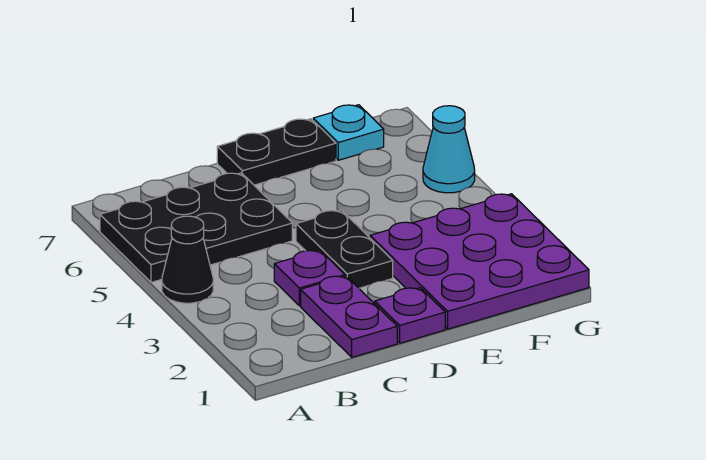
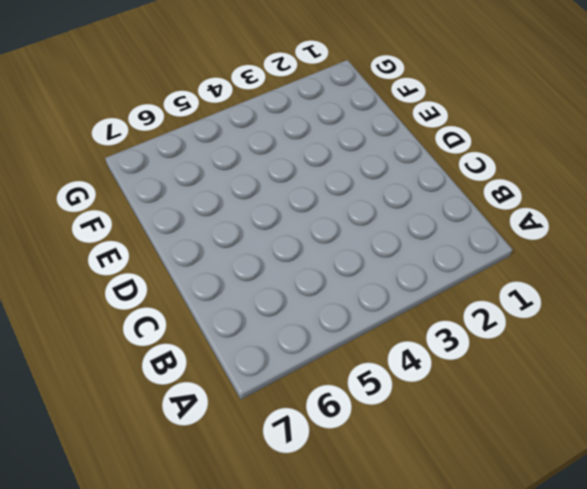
none -> black cone A4 level 1
none -> black plate A5:C6 level 1

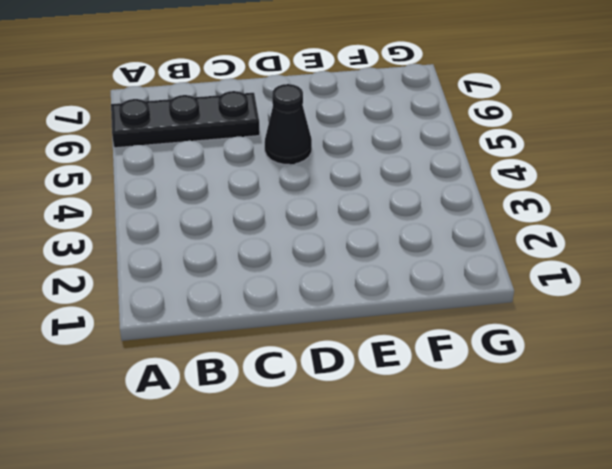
black plate A6:C6 level 1 -> black plate A5:C6 level 1
black cone D5 level 1 -> black cone A4 level 1
none -> purple plate C1:C2 level 1
none -> purple plate C3 level 1

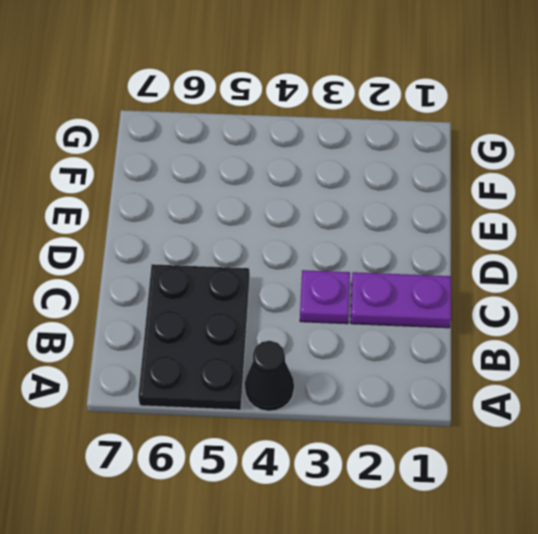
none -> purple plate D1 level 1
none -> black plate D3:D4 level 1

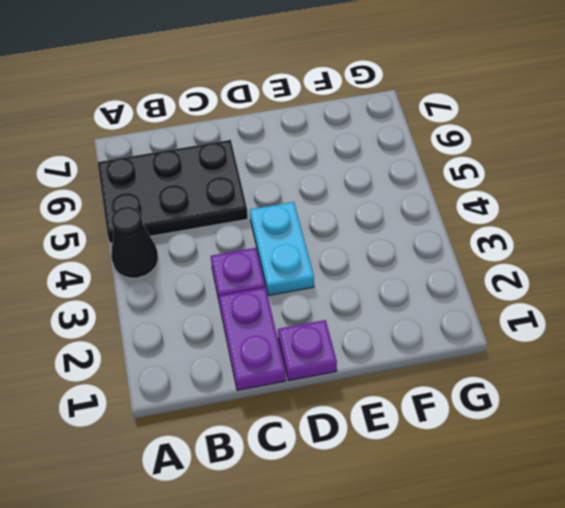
cyan plate D3:D4 level 1 -> black plate D3:D4 level 1
none -> black plate D7:E7 level 1
none -> purple plate E1:G3 level 1

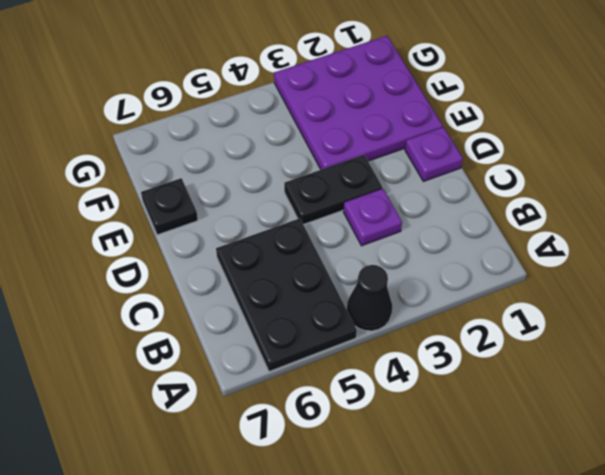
black plate E7 level 1 -> black plate D7:E7 level 1
none -> purple plate C1:C2 level 1
none -> cyan plate F7 level 1

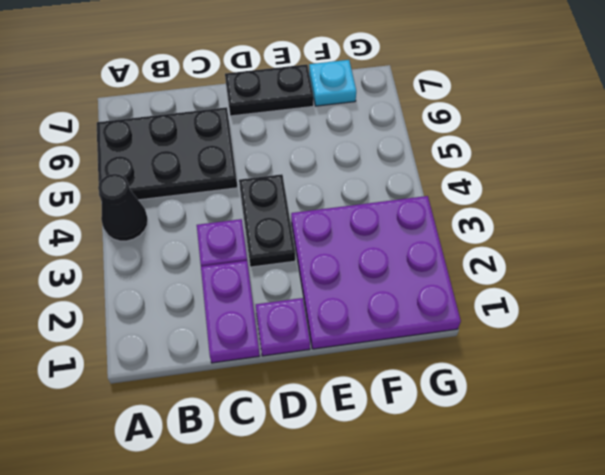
none -> cyan cone G5 level 1

